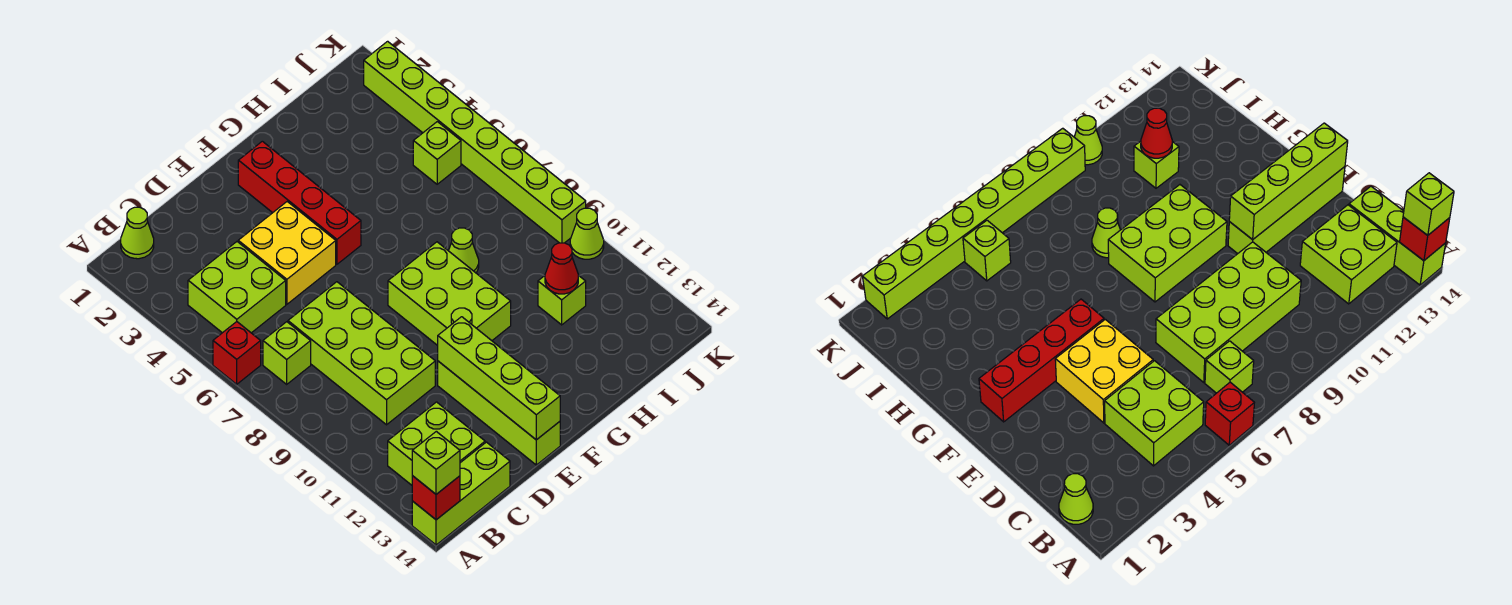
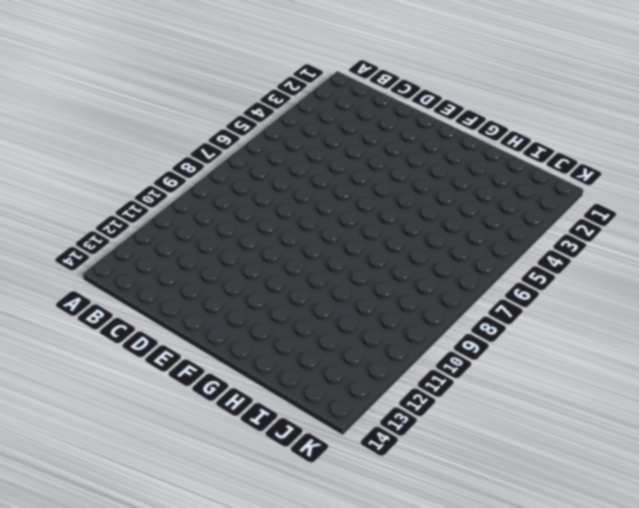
none -> red brick A6 level 1
none -> lime brick A14:C14 level 1
none -> lime cone B1 level 1

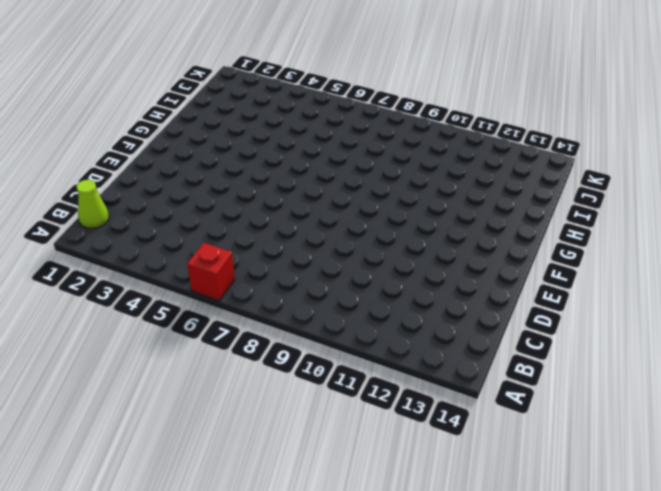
none -> lime brick A14:C14 level 1
none -> lime brick B4:C5 level 1
none -> lime brick B7 level 1

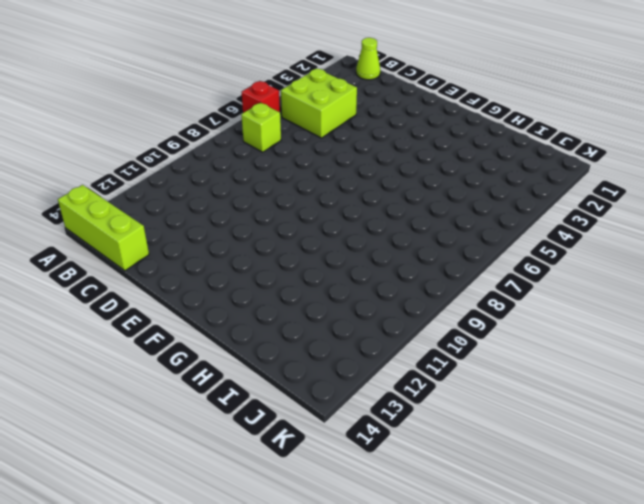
none -> lime brick B12:C13 level 1
none -> lime brick C7:D10 level 1
none -> yellow brick D4:E5 level 1

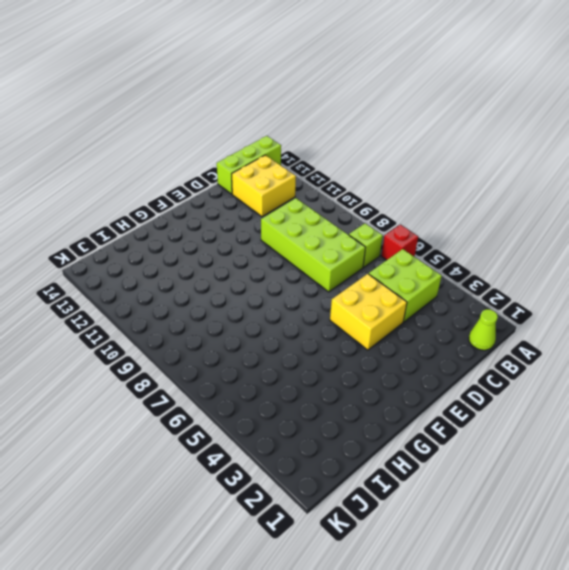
yellow brick B12:C13 level 1 -> lime brick B12:C13 level 1
none -> lime brick E11:E14 level 1
none -> red brick F2:F5 level 1
none -> lime brick F8:G10 level 1

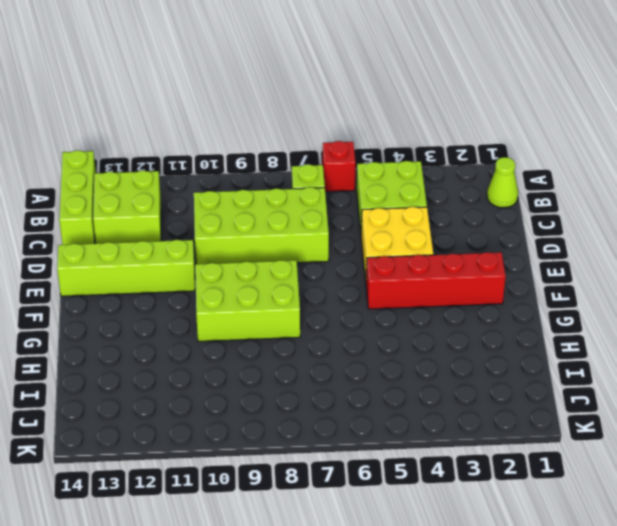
none -> lime cone H8 level 1
none -> lime brick I11 level 1
none -> lime brick J5 level 1

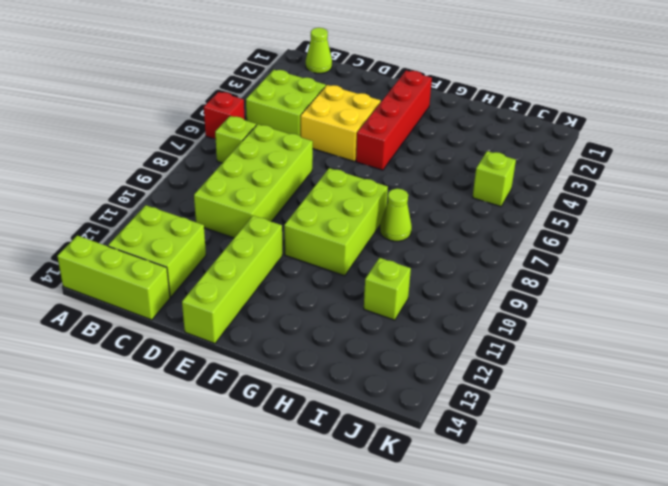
none -> lime brick K2:K9 level 1
none -> lime cone K10 level 1
none -> red brick A14 level 2

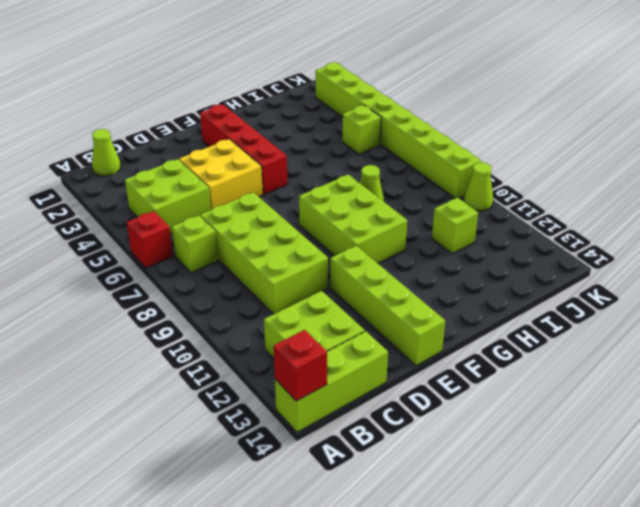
none -> lime brick E11:E14 level 2
none -> red cone I11 level 2
none -> lime brick A14 level 3

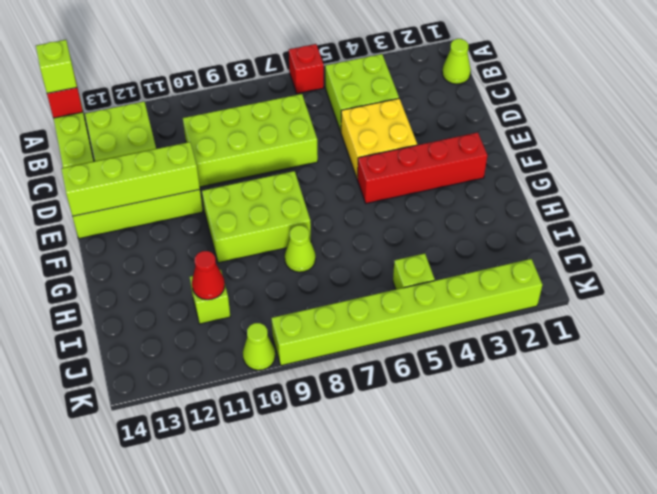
none -> lime brick B7 level 1

